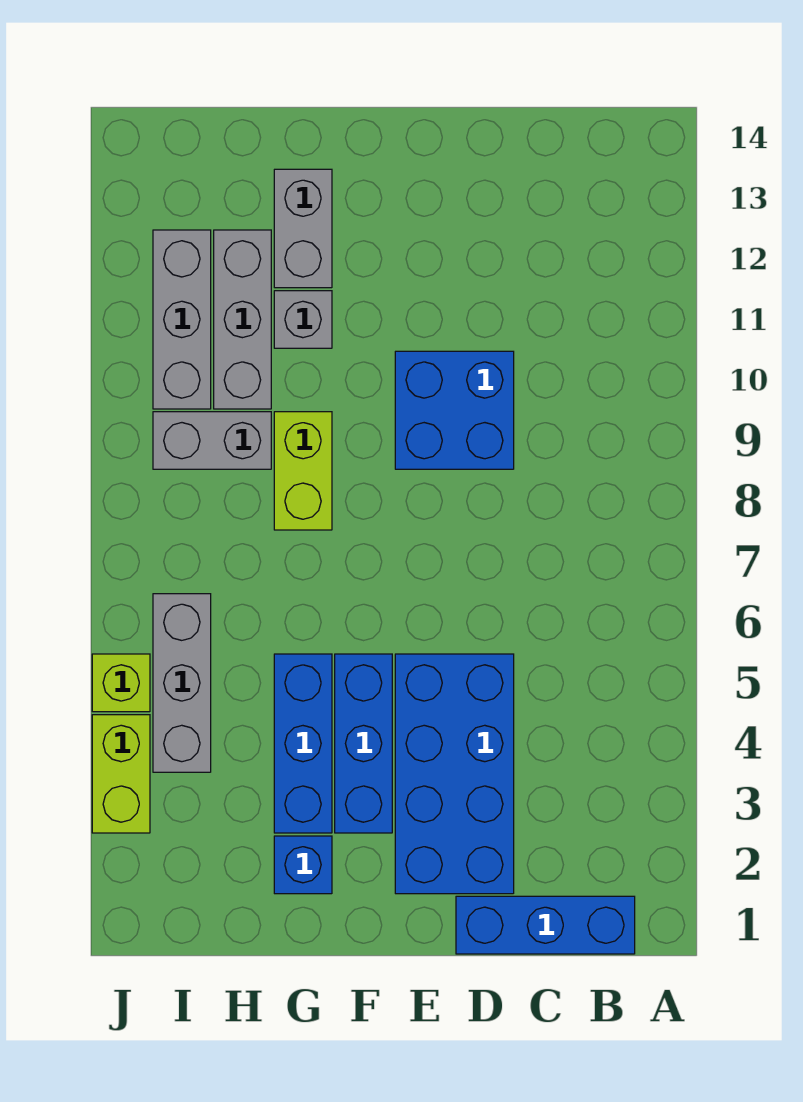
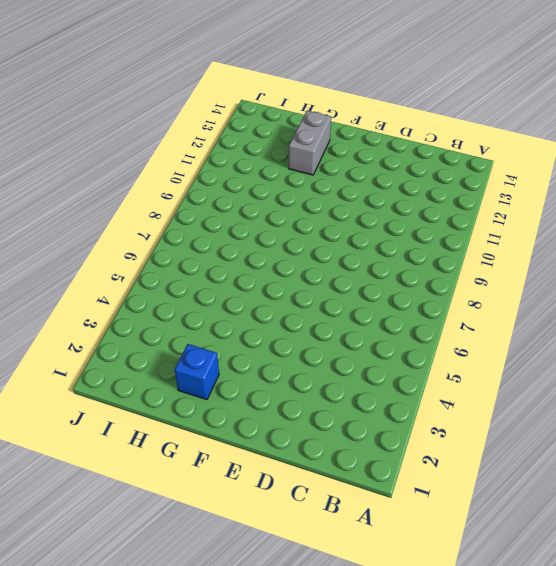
none -> blue brick B1:D1 level 1
none -> blue brick D2:E5 level 1
none -> blue brick D9:E10 level 1

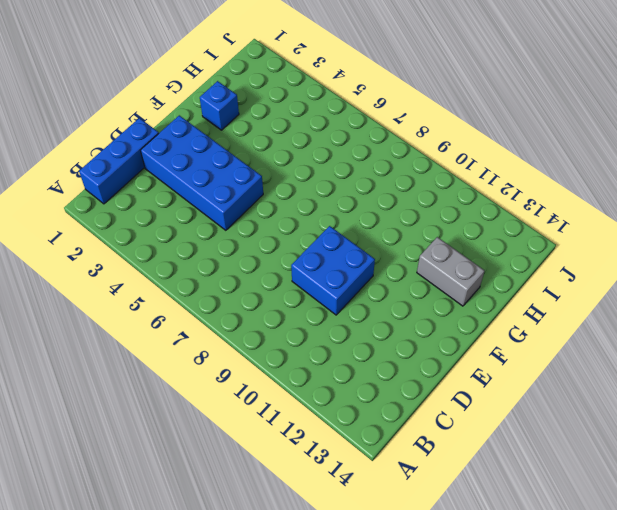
none -> blue brick F3:F5 level 1
none -> blue brick G3:G5 level 1
none -> lime brick G8:G9 level 1

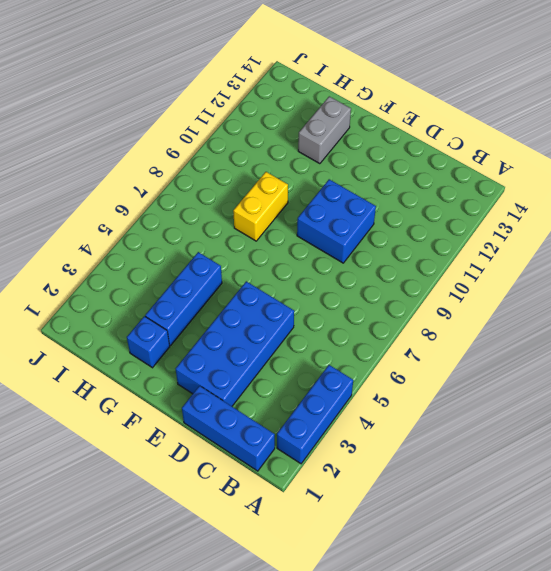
blue brick A2:A4 level 1 -> blue brick F3:F5 level 1
yellow brick G8:G9 level 1 -> lime brick G8:G9 level 1
none -> grey brick G11 level 1
none -> grey brick H9:I9 level 1
none -> grey brick H10:H12 level 1

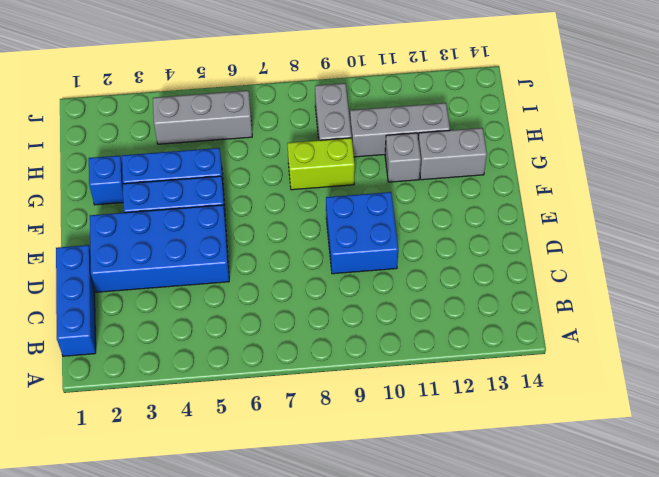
none -> grey brick I10:I12 level 1
none -> lime brick J3:J4 level 1
none -> lime brick J5 level 1

